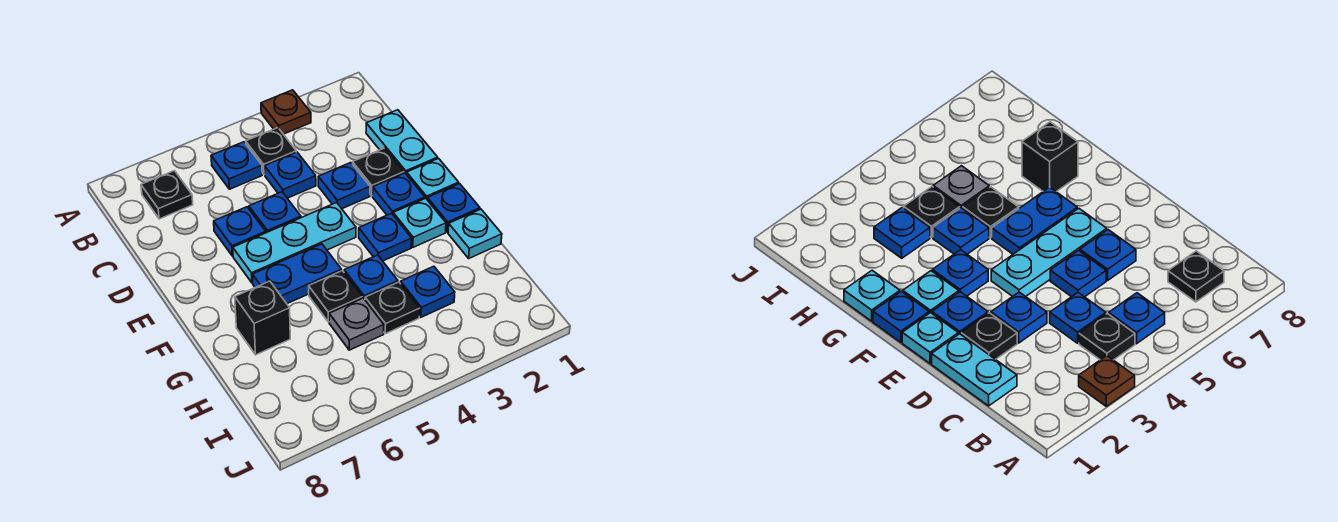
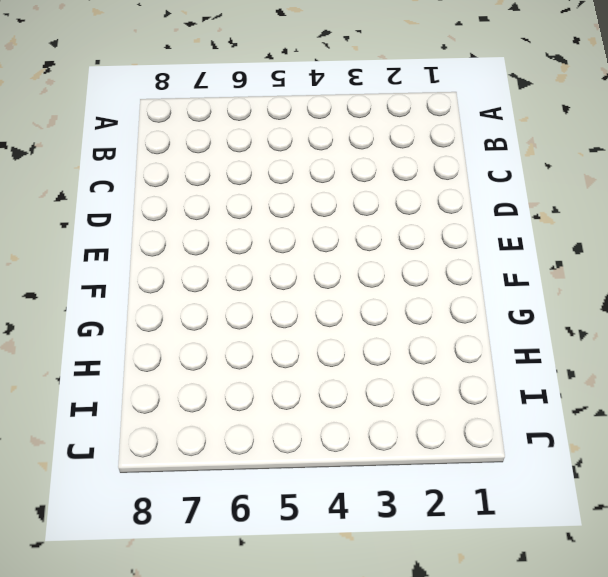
none -> brown plate A3 level 1
none -> black plate B4 level 1
none -> blue plate B5 level 1

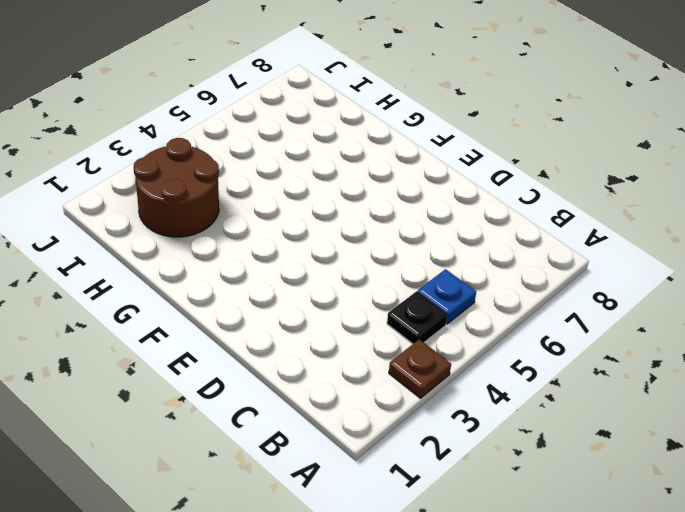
brown round brick H2:I3 level 1 -> blue plate H3 level 1
none -> black plate B7 level 1
none -> cyan plate C1:D1 level 1
none -> blue plate C4 level 1

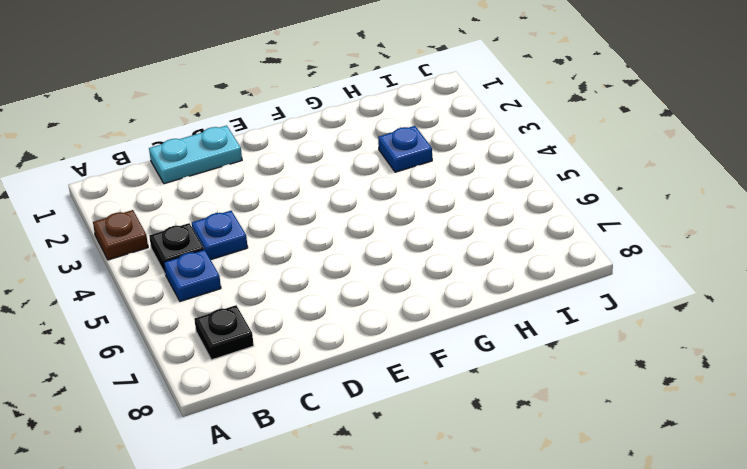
none -> black plate D2 level 1
none -> blue plate D3 level 1
none -> blue plate D5 level 1

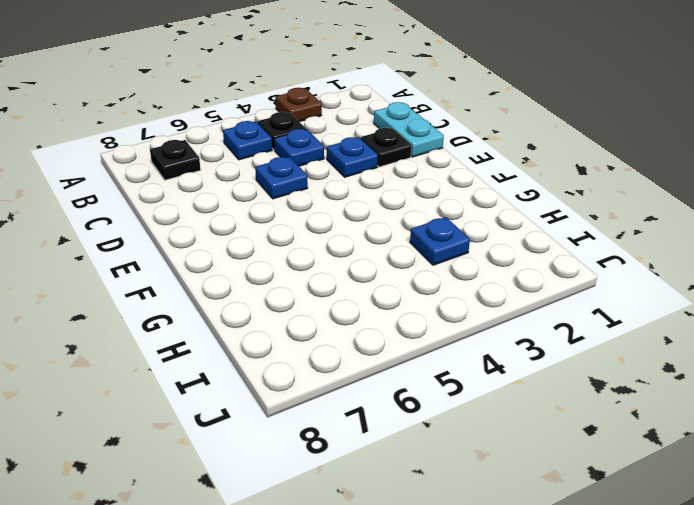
none -> blue plate D6 level 1
none -> cyan plate E1 level 1
none -> blue plate E2 level 1

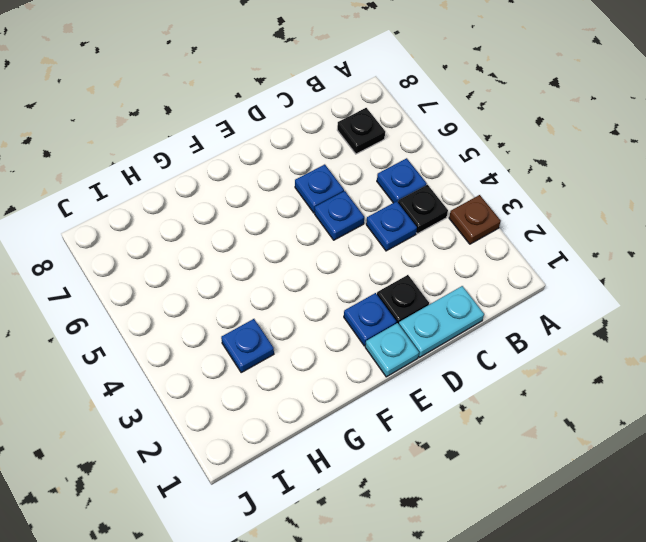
none -> blue plate D3 level 1
none -> cyan plate E4:E6 level 1
none -> blue plate F1 level 1

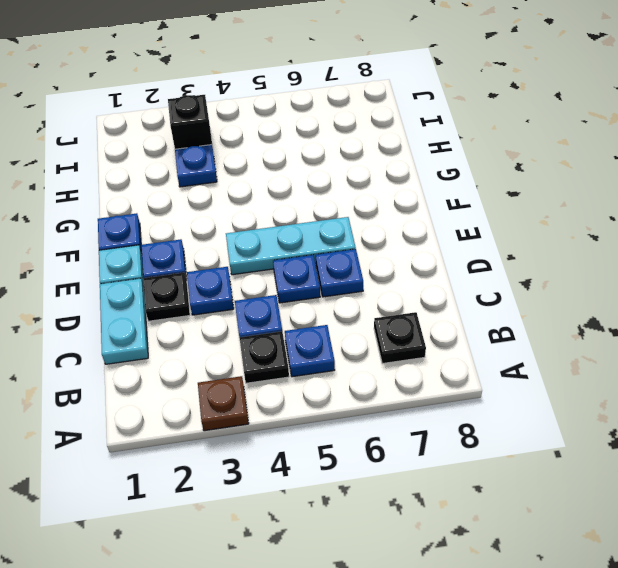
black brick I3 level 1 -> black brick G7 level 1
none -> cyan plate F2 level 1
none -> blue plate F3 level 1
none -> blue plate F5:F6 level 1

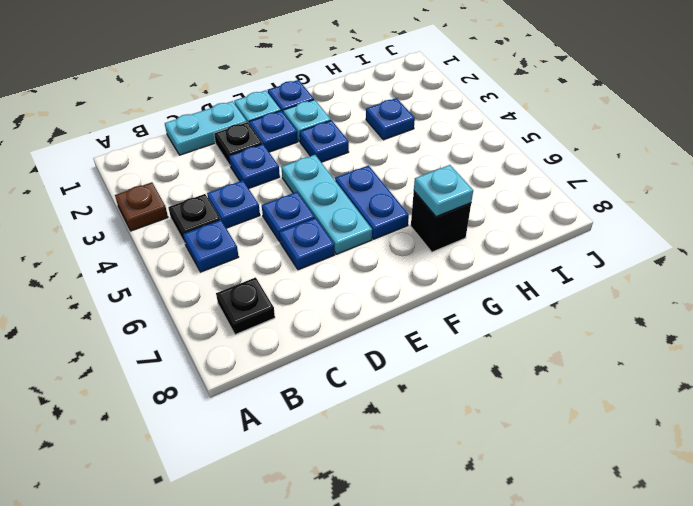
cyan plate G7 level 2 -> cyan plate G1 level 1
none -> blue plate G4 level 1
none -> black plate G5 level 1
none -> black plate H4 level 1

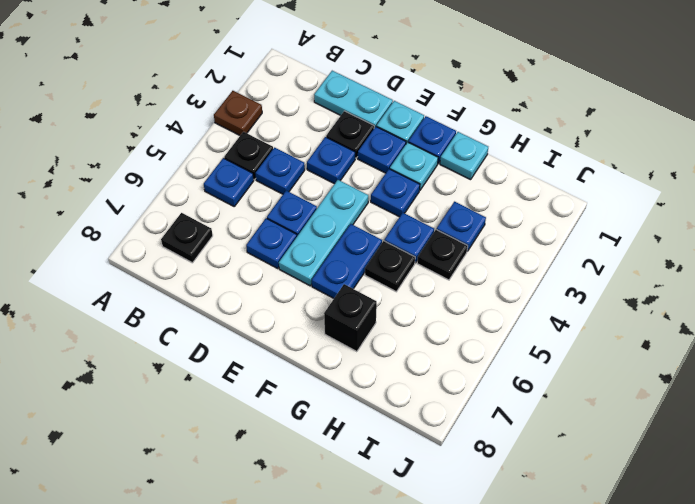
none -> grey plate H5 level 1

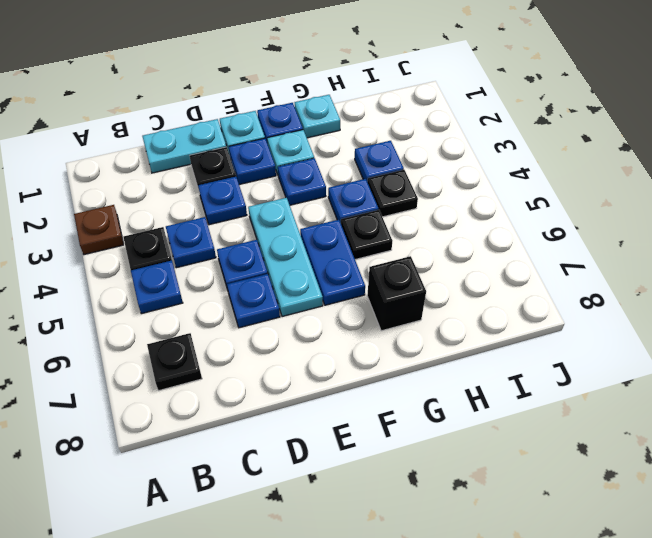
none -> grey plate H5 level 1

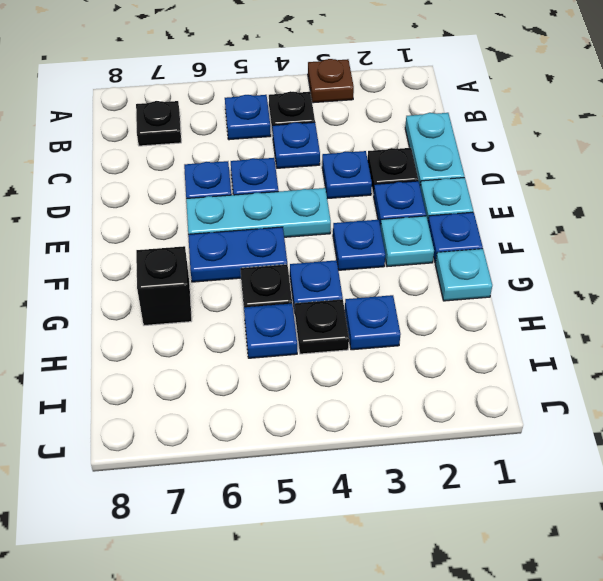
blue plate H5 level 1 -> grey plate H5 level 1

